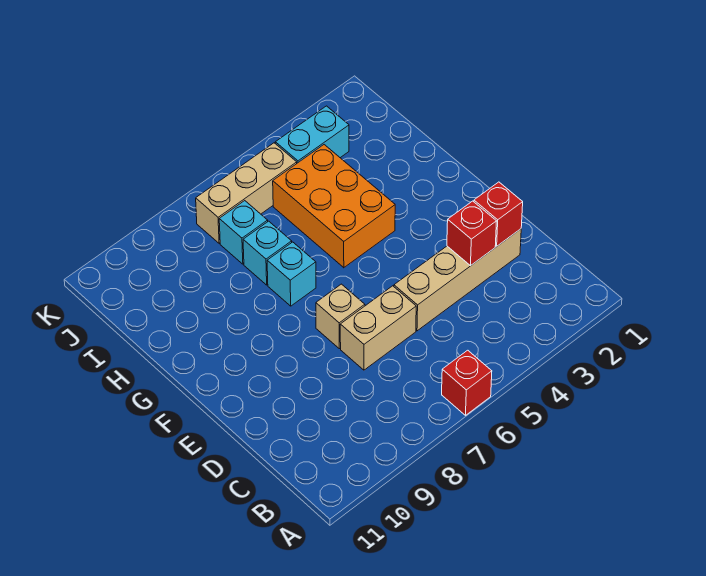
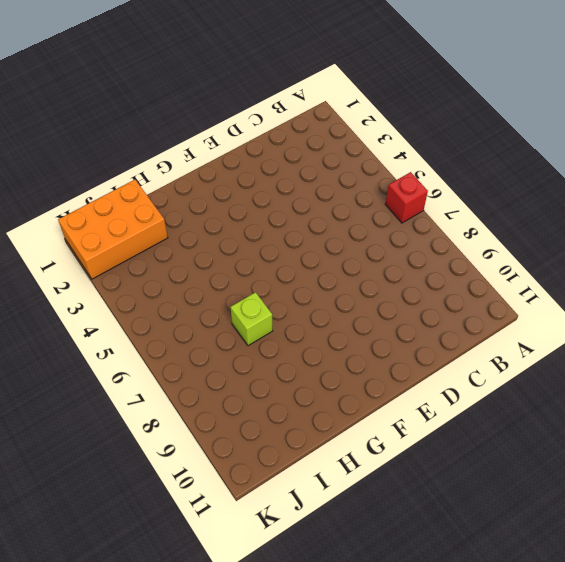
lime brick H7 level 1 -> cyan brick H7 level 1
orange brick I1:K2 level 1 -> orange brick G4:I5 level 1
none -> tan brick D2:D5 level 1
none -> tan brick D6:D7 level 1
none -> tan brick E7 level 1

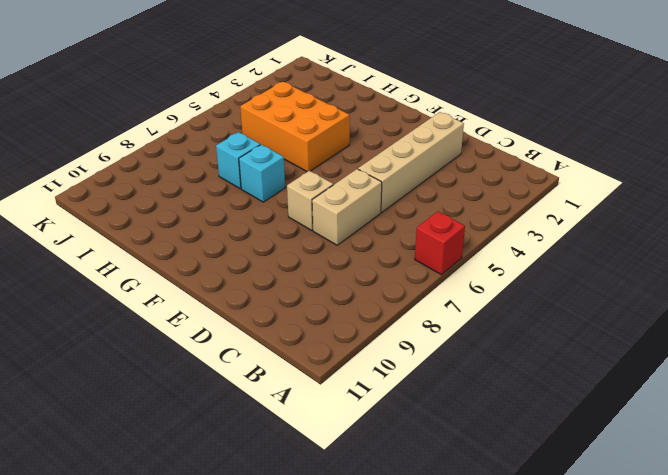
none -> cyan brick I7 level 1
none -> cyan brick J3:J4 level 1
none -> tan brick J5:J7 level 1

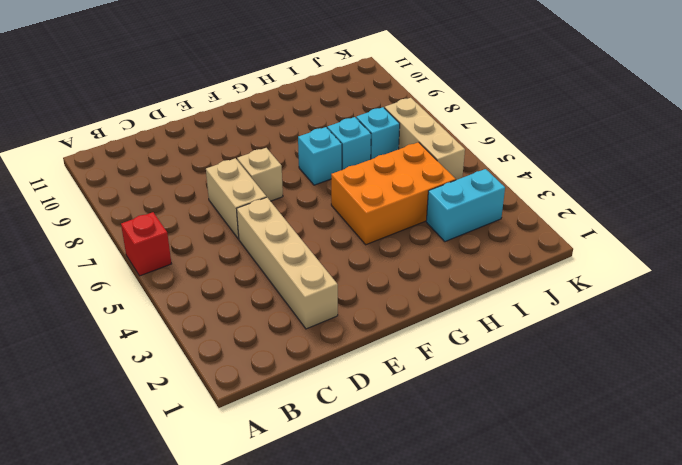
cyan brick I3:J3 level 1 -> cyan brick J3:J4 level 1
none -> red brick D2 level 2
none -> red brick D3 level 2

